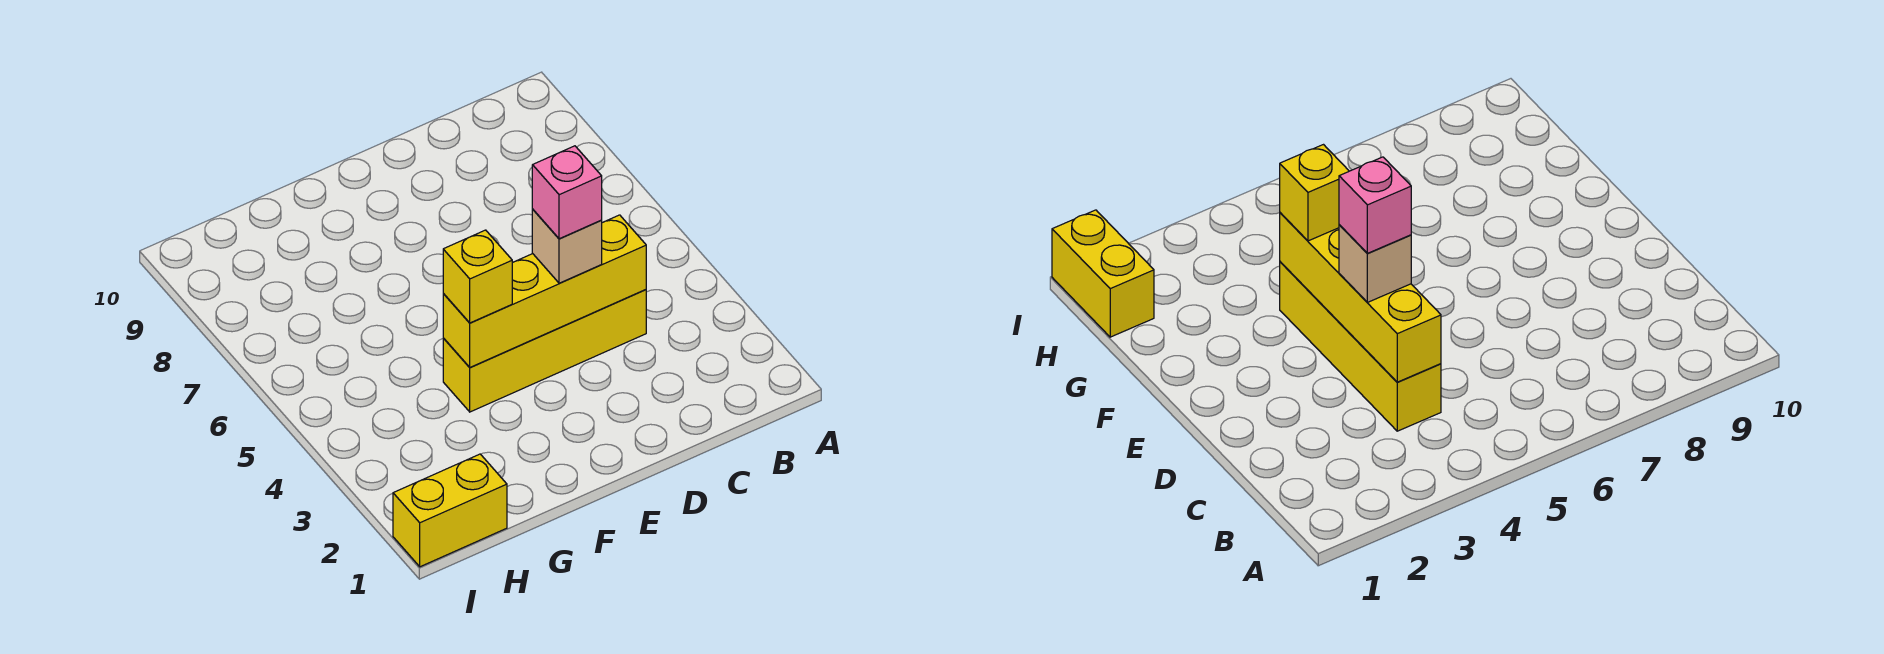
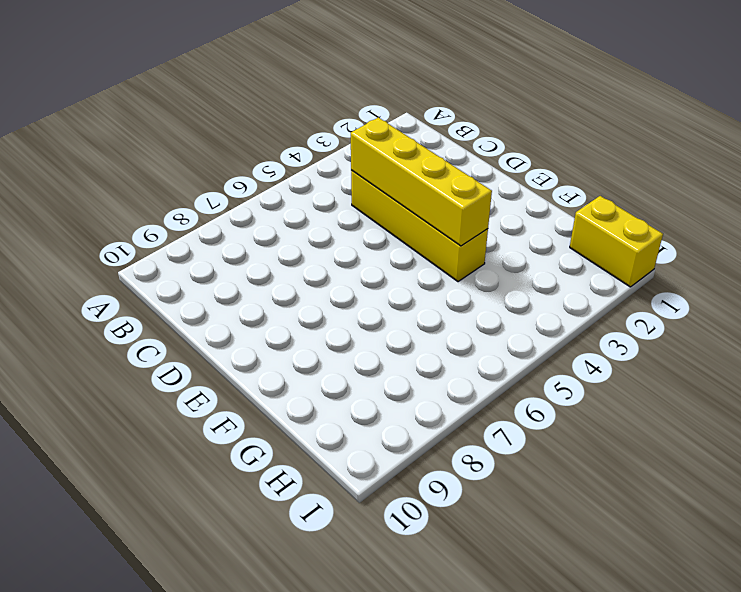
none -> tan brick D4 level 3
none -> yellow brick F4 level 3

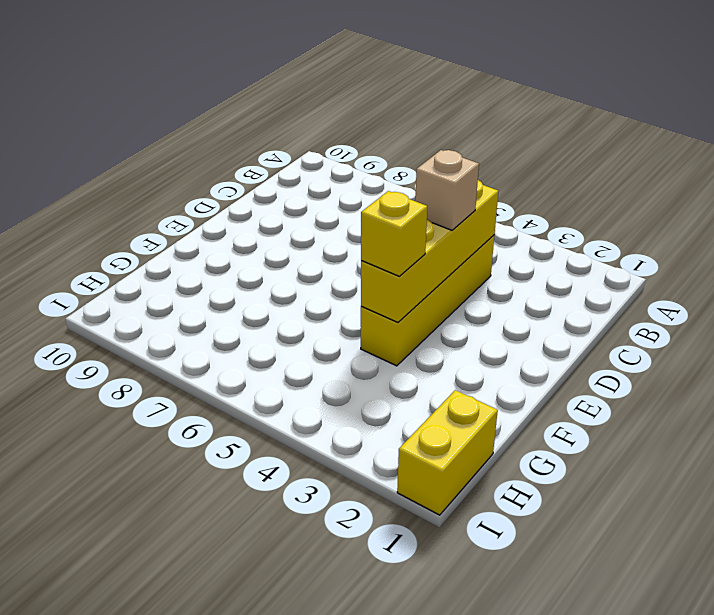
none -> pink brick D4 level 4

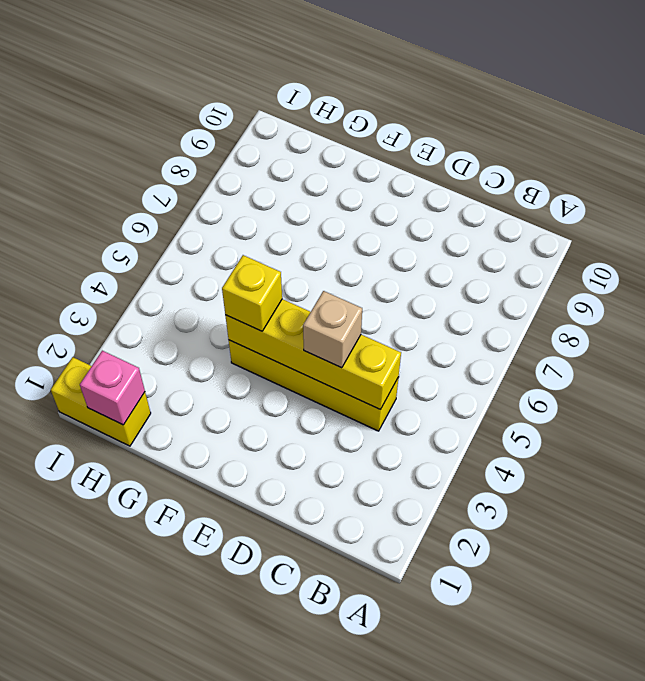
pink brick H1 level 2 -> pink brick D4 level 4

